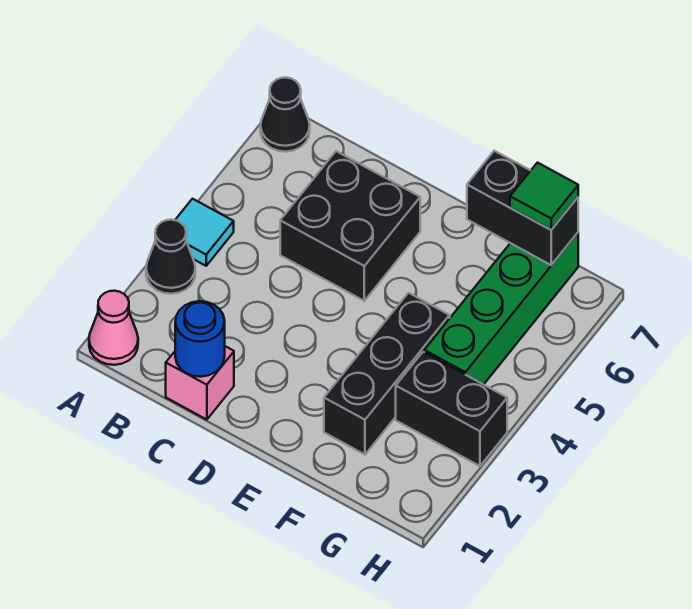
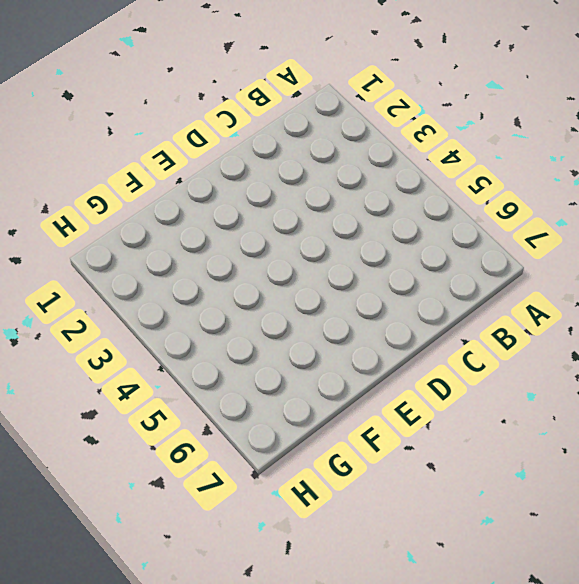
none -> pink cone A1 level 1
none -> black cone A3 level 1
none -> cyan tile A4 level 1

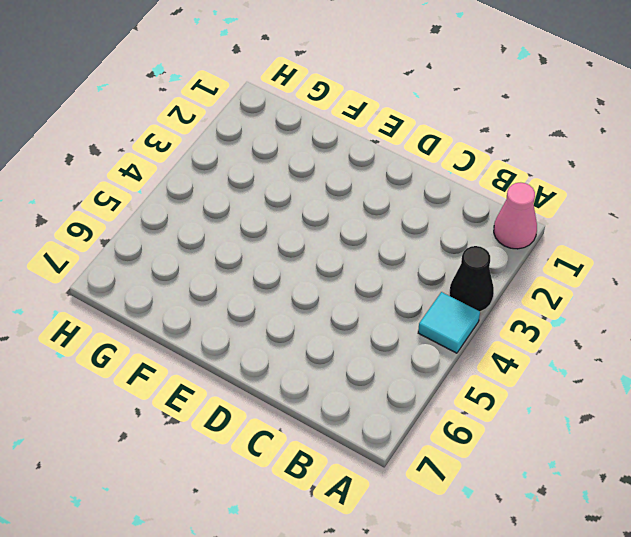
none -> black cone A7 level 1
none -> pink brick C1 level 1
none -> black brick C5:D6 level 1

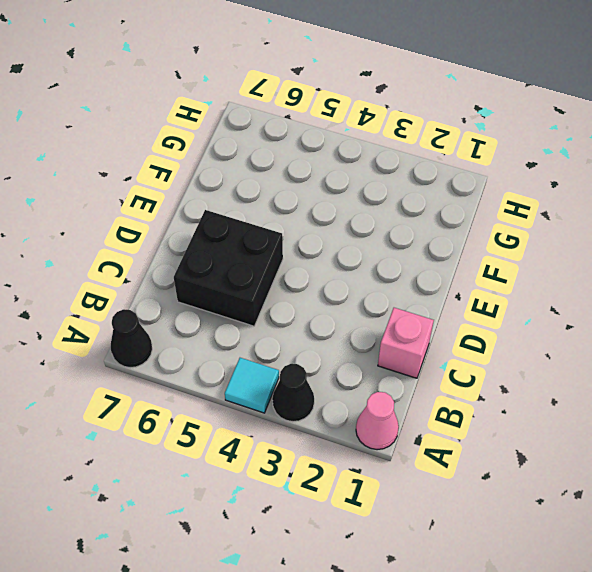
none -> black brick F2:F4 level 1
none -> black brick G3:H3 level 1
none -> green brick G4:G7 level 1

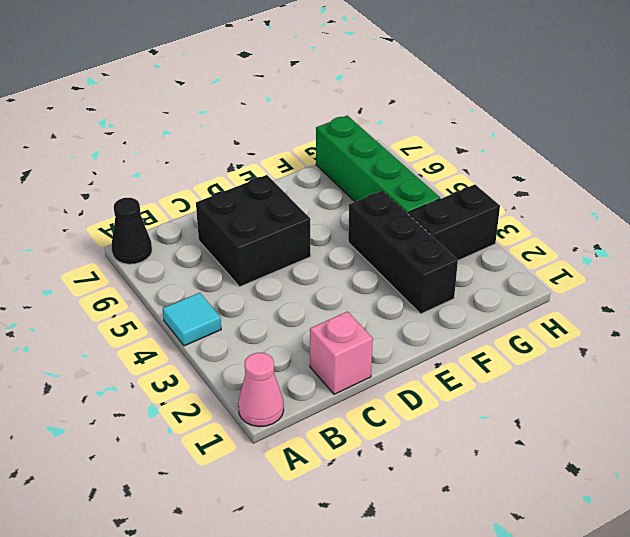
none -> black cone A3 level 1
none -> blue round brick C1 level 2
none -> black brick F7:G7 level 2

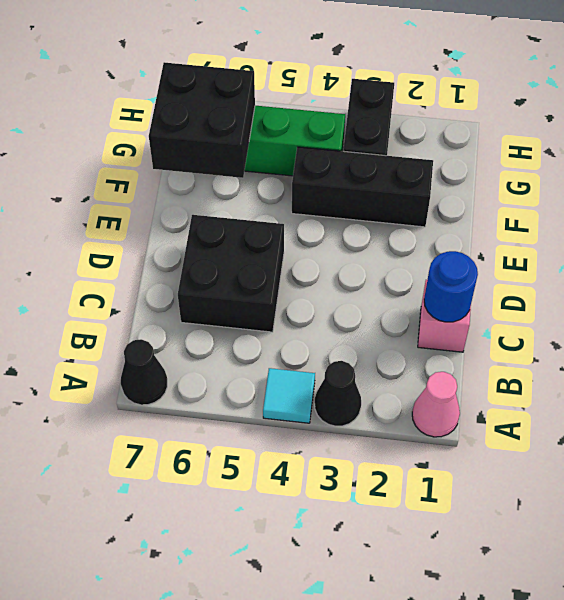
black brick F6:G7 level 2 -> black brick F7:G7 level 2
none -> green tile G7 level 3

